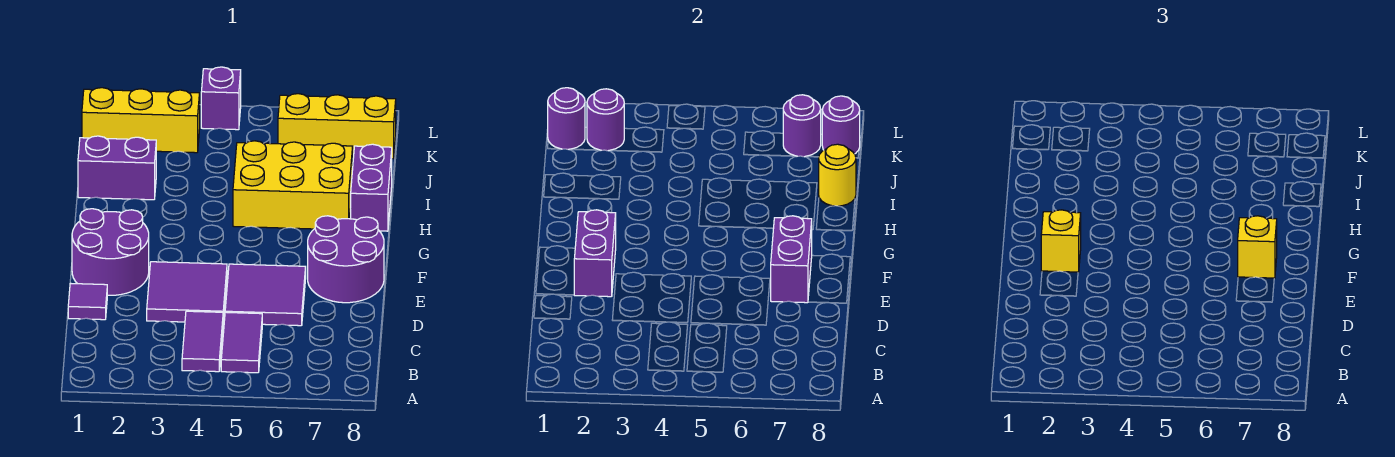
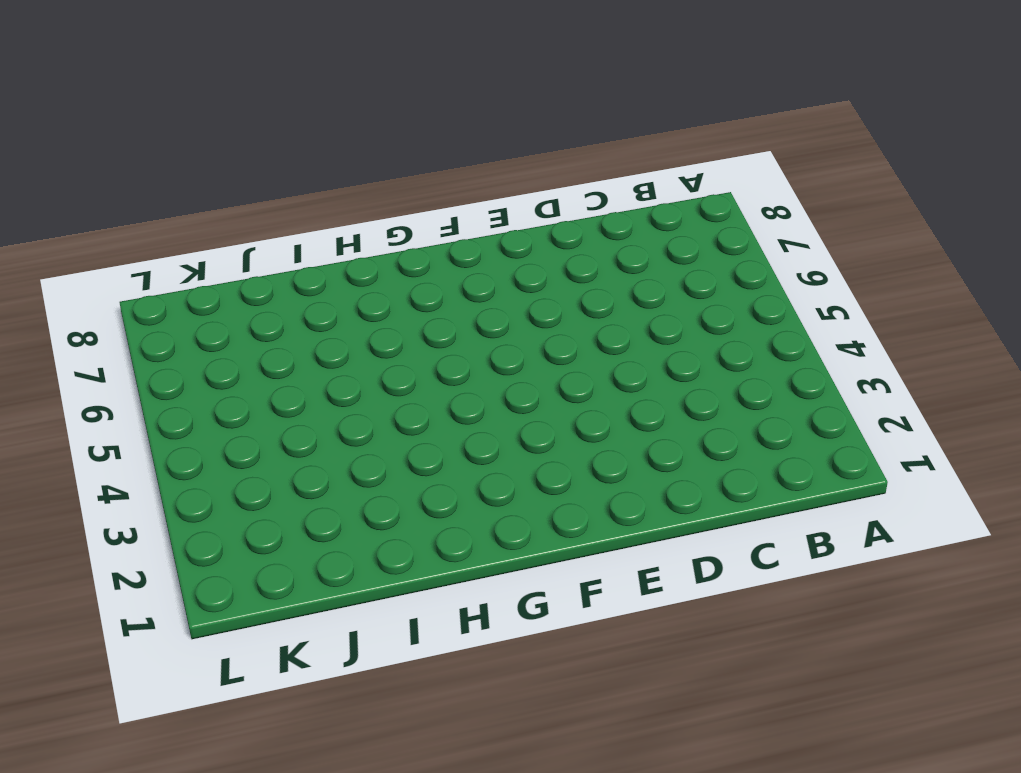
none -> purple tile B4:C4 level 1
none -> purple tile B5:C5 level 1
none -> purple tile D1 level 1

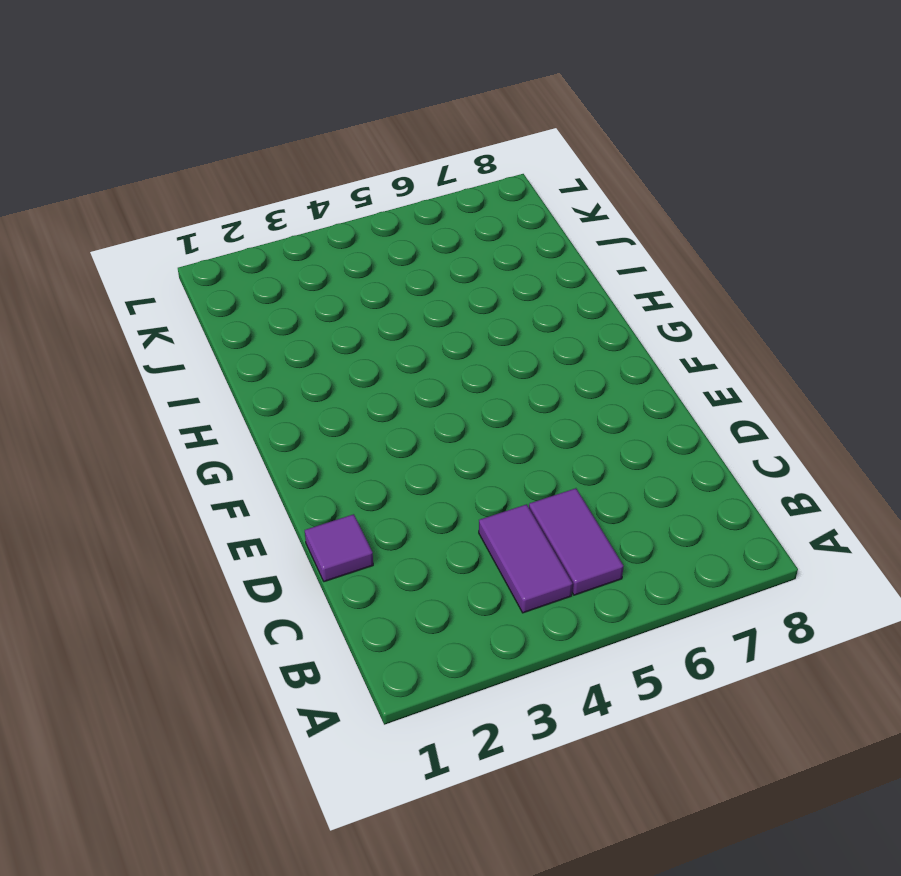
none -> purple tile D3:E4 level 1
none -> purple tile D5:E6 level 1
none -> purple round brick E1:F2 level 1

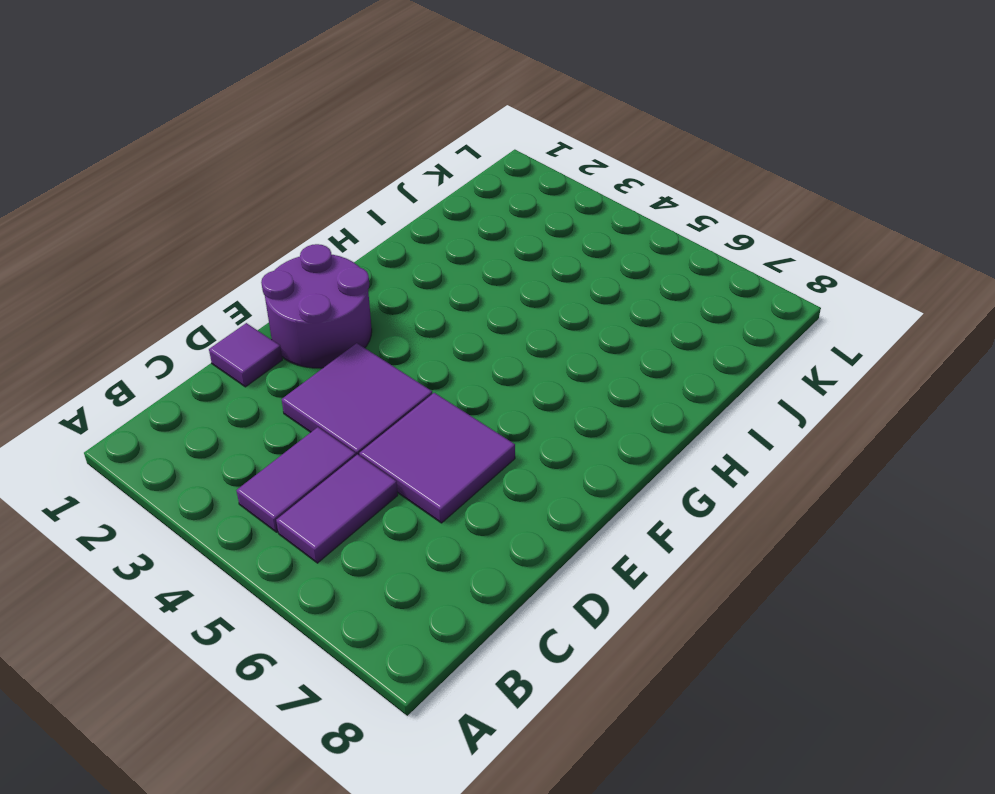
none -> purple round brick E7:F8 level 1
none -> yellow brick H5:I7 level 1
none -> purple brick H8:I8 level 1

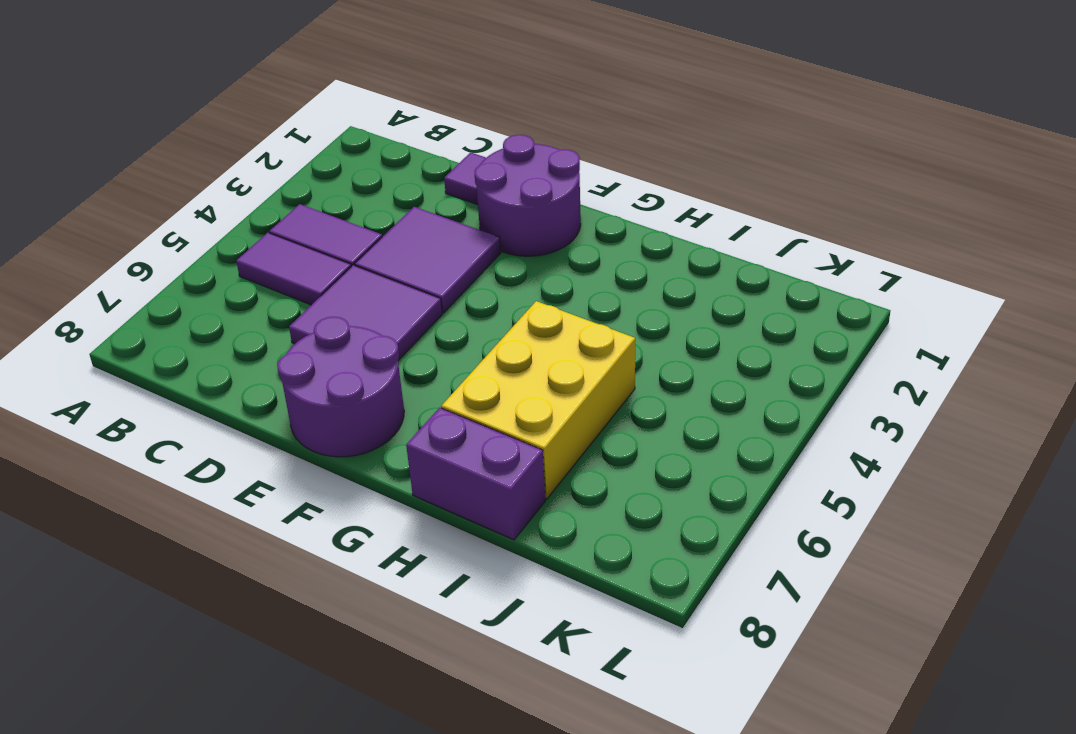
none -> purple brick I1:I2 level 1
none -> yellow brick K1:K3 level 1
none -> yellow brick K6:K8 level 1

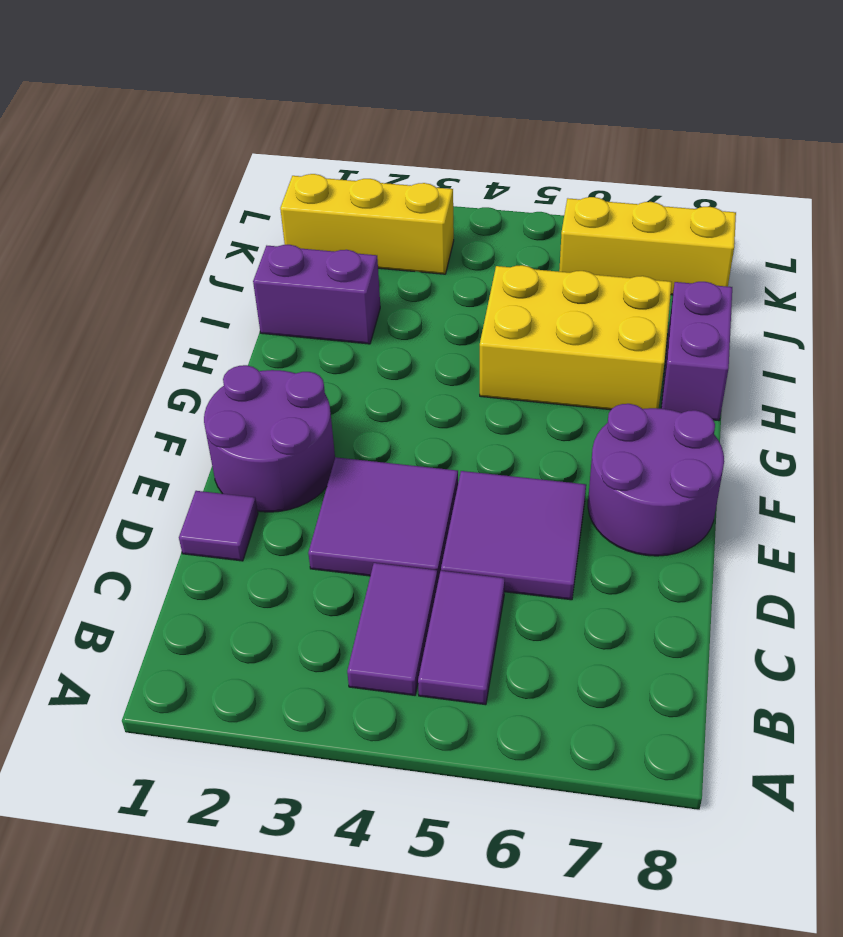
none -> purple brick L4 level 1
none -> purple brick E2:F2 level 2
none -> purple brick E7:F7 level 2

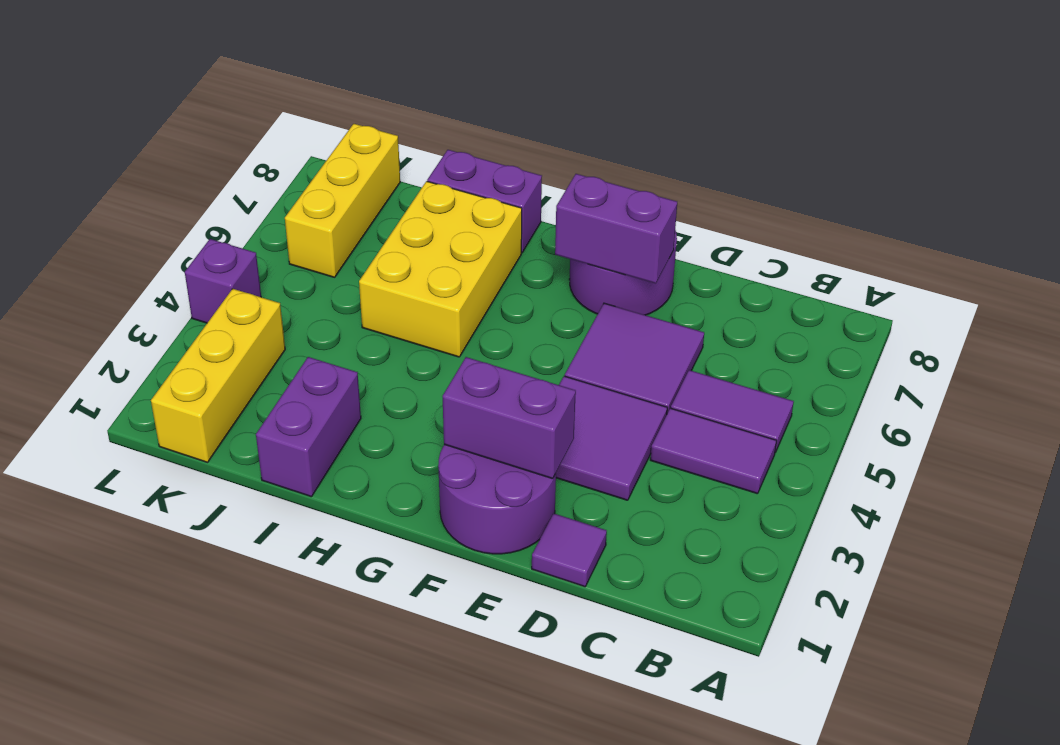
none -> yellow round brick I8 level 2
none -> purple round brick K1 level 2
none -> purple round brick K2 level 2

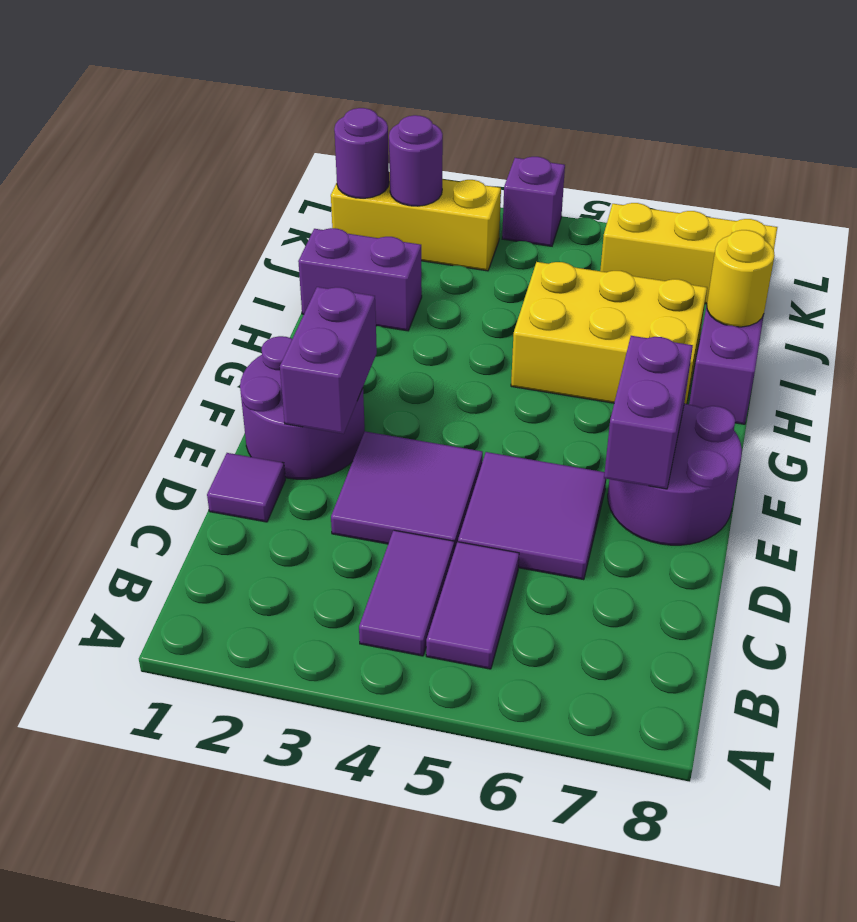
none -> purple round brick K7 level 2
none -> purple round brick K8 level 2
none -> yellow brick F2 level 3

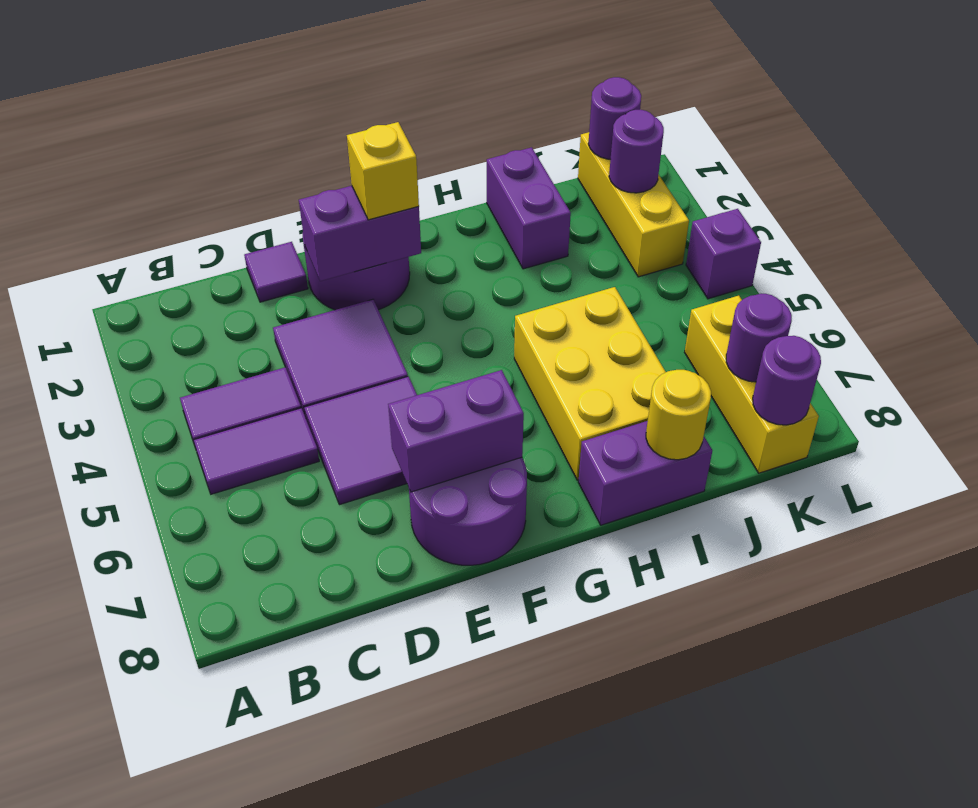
none -> yellow brick F7 level 3

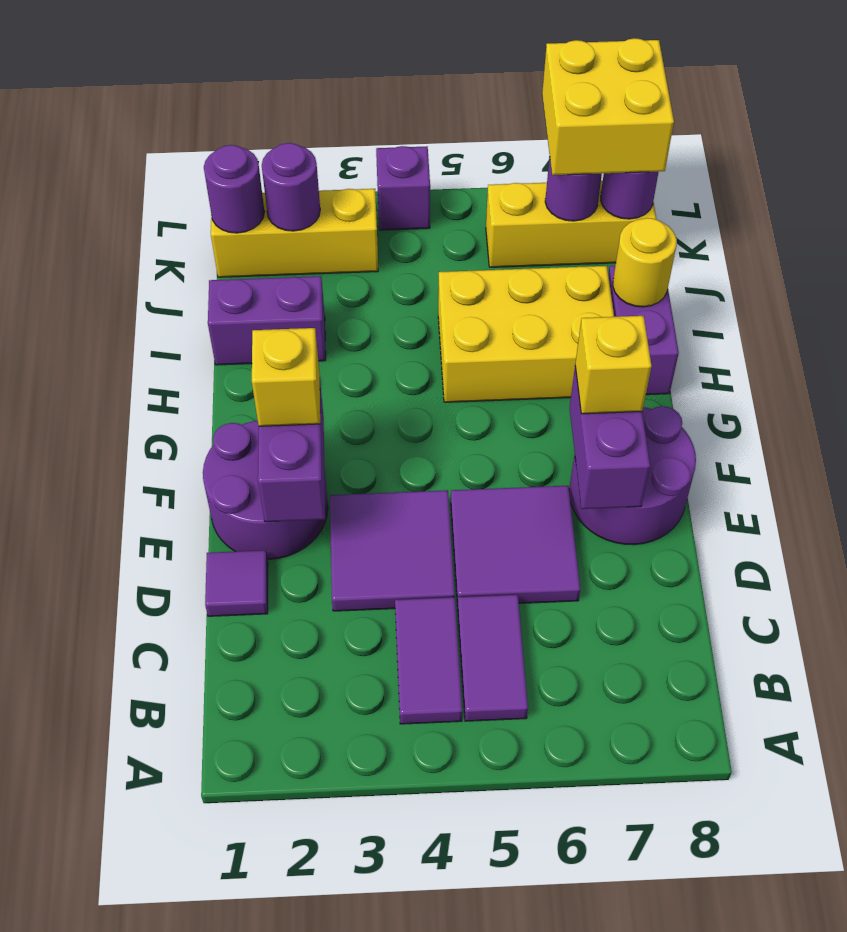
yellow brick K7:L8 level 3 -> none

